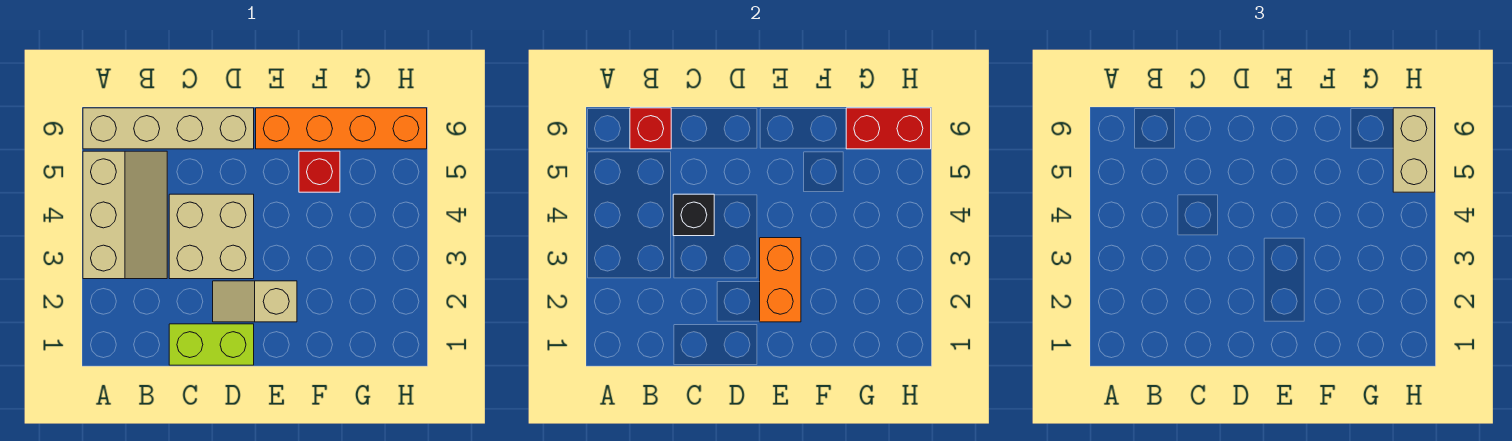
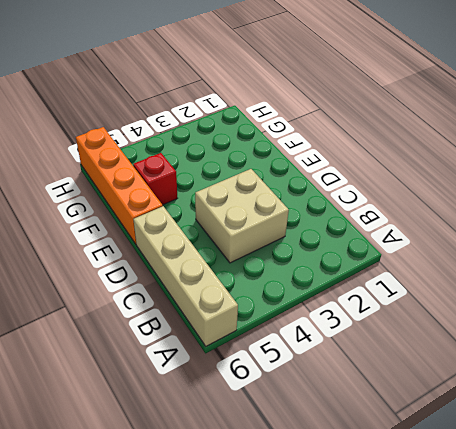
none -> tan slope A3:B5 level 1 top A
none -> lime brick C1:D1 level 1
none -> tan slope D2:E2 level 1 top E

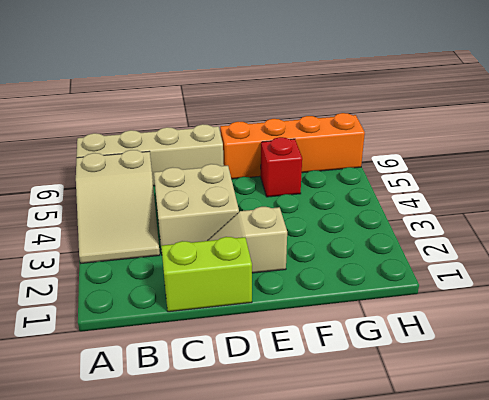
tan slope A3:B5 level 1 top 5 -> tan slope A3:B5 level 1 top A
none -> red brick B6 level 2
none -> black brick C4 level 2
none -> orange brick E2:E3 level 2

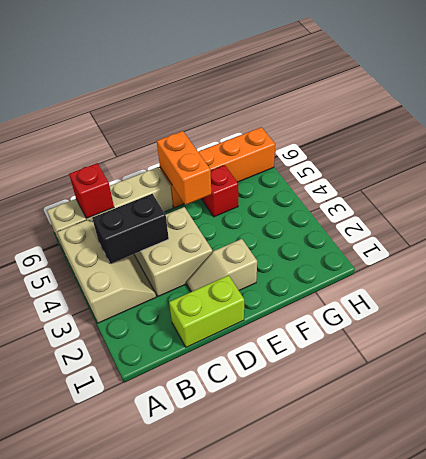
black brick B4:C4 level 2 -> black brick C4 level 2
orange brick E5:E6 level 2 -> orange brick E2:E3 level 2
none -> red brick G6:H6 level 2
none -> tan brick H5:H6 level 3

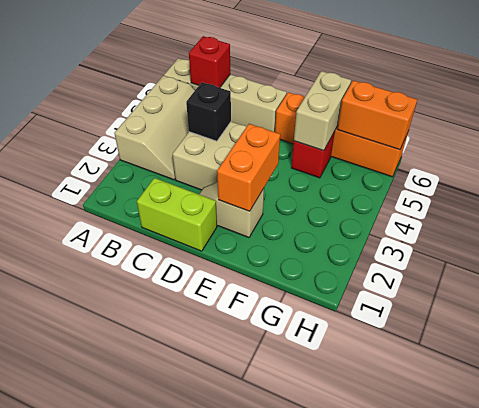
tan brick F5:F6 level 2 -> tan brick H5:H6 level 3
orange brick G6:H6 level 2 -> red brick G6:H6 level 2

